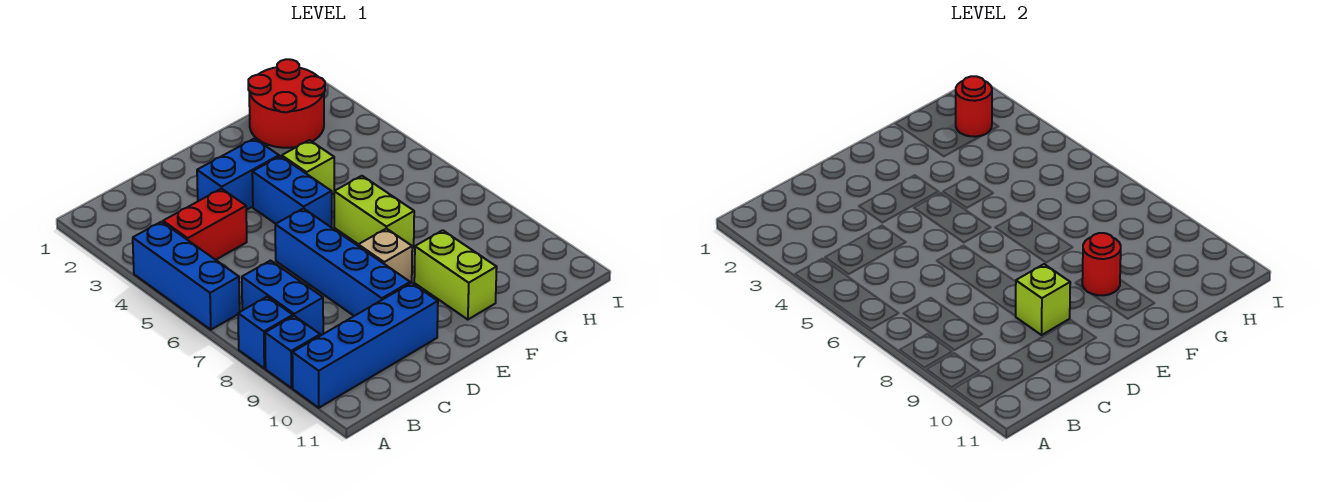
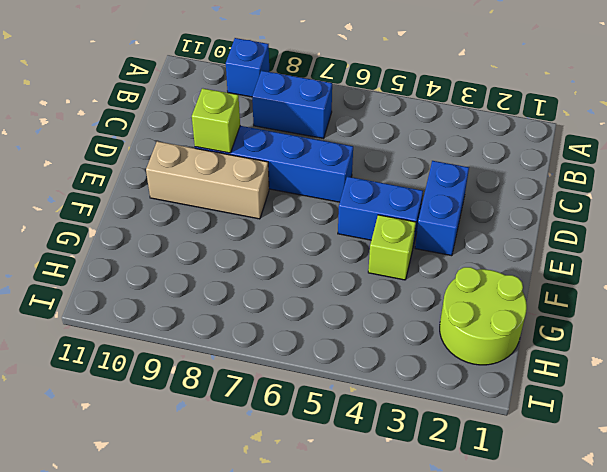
tan brick E8:E10 level 1 -> tan brick E8 level 1
lime round brick G1:H2 level 1 -> red round brick G1:H2 level 1
none -> blue brick A4:A6 level 1
none -> blue brick A8 level 1
none -> blue brick A10:D10 level 1

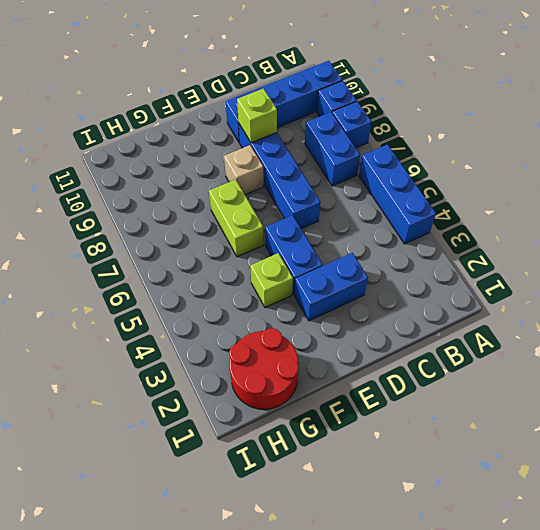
none -> red brick B4:C4 level 1
none -> lime brick F9:F10 level 1
none -> red round brick F9 level 2

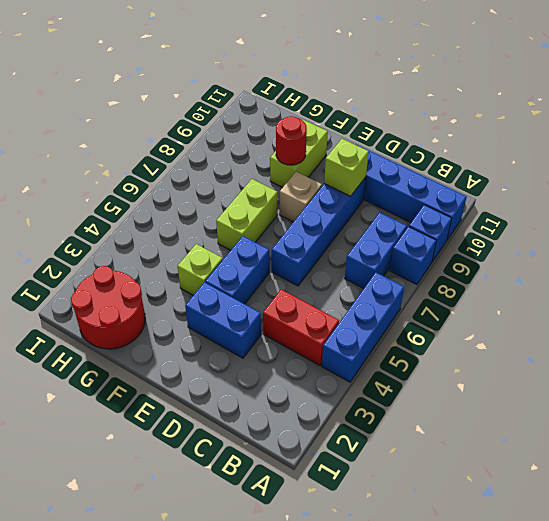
none -> red round brick H2 level 2

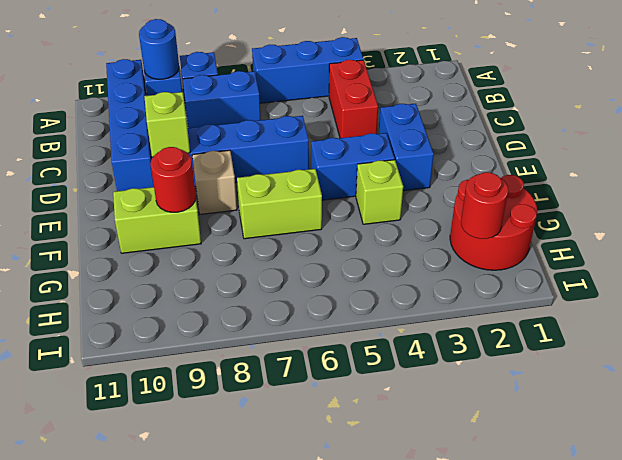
blue round brick A9 level 2 -> none

